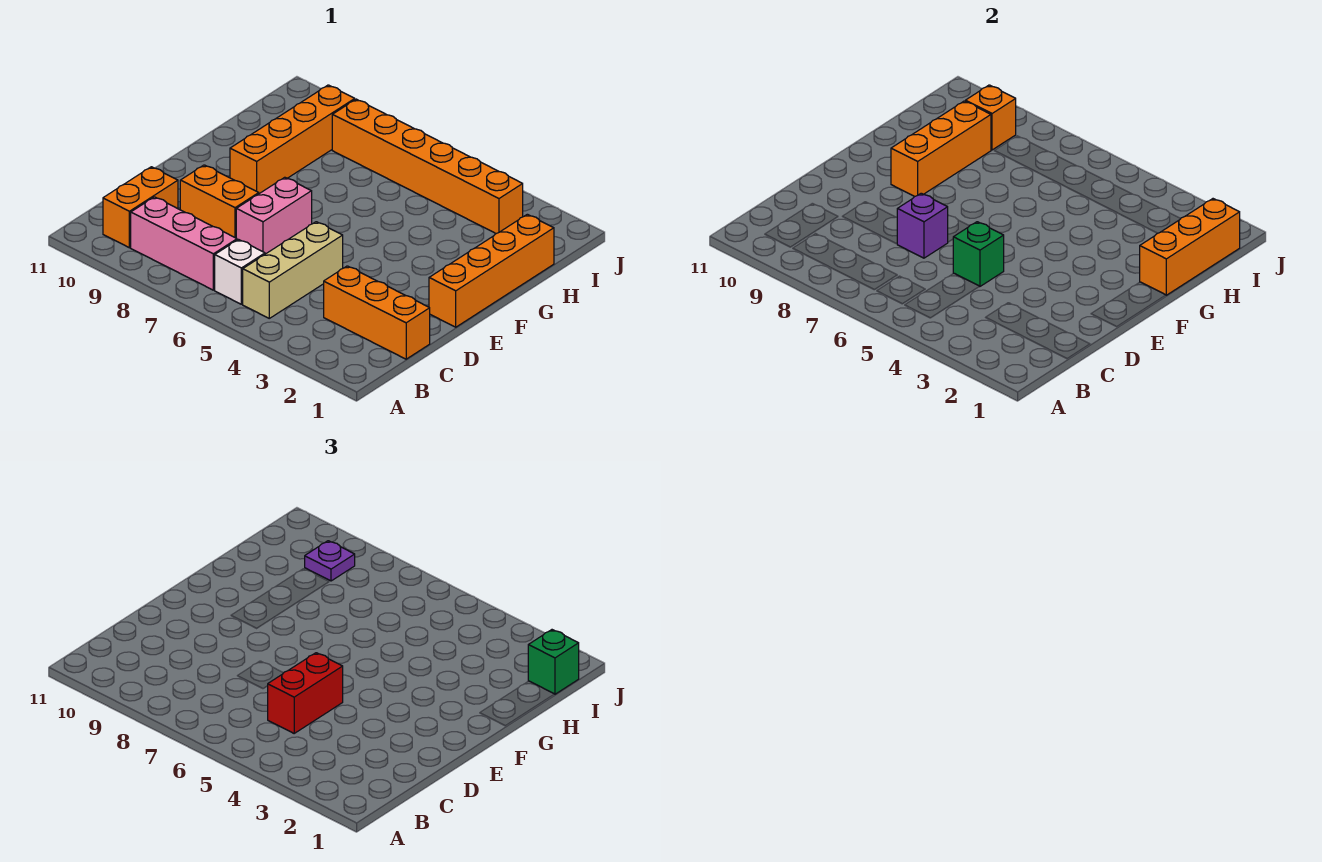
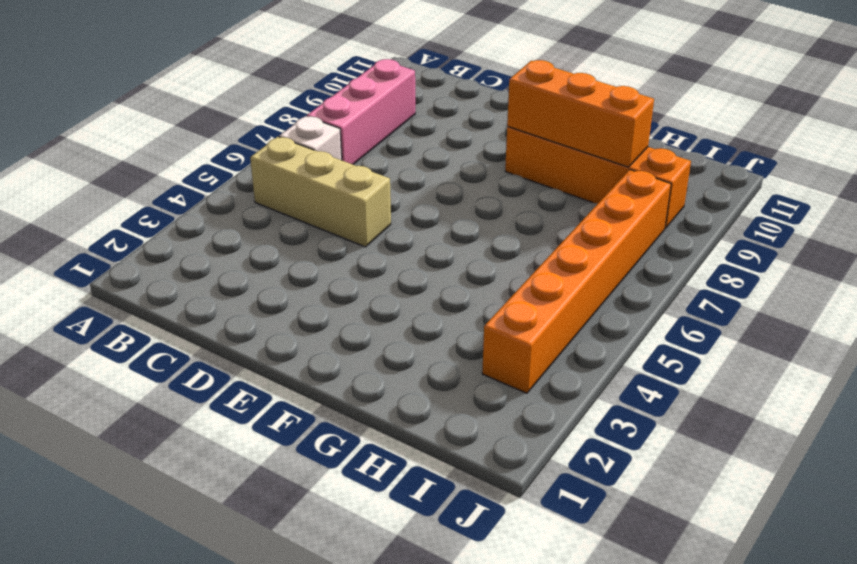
none -> orange brick B10:C10 level 1
none -> orange brick C1:C3 level 1
none -> pink brick D7:E7 level 1

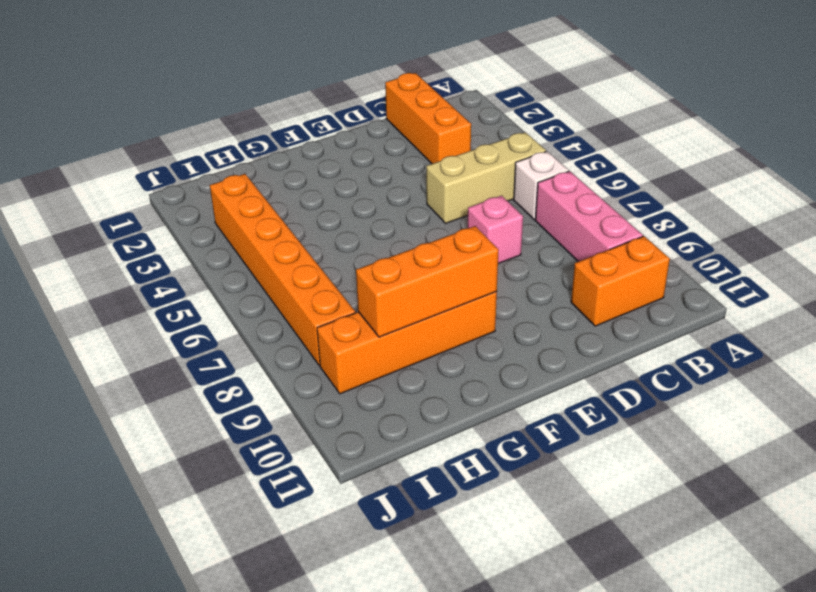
pink brick D7 level 1 -> pink brick D7:E7 level 1
none -> orange brick D8:D9 level 1
none -> orange brick E1:H1 level 1
none -> green brick D5 level 2

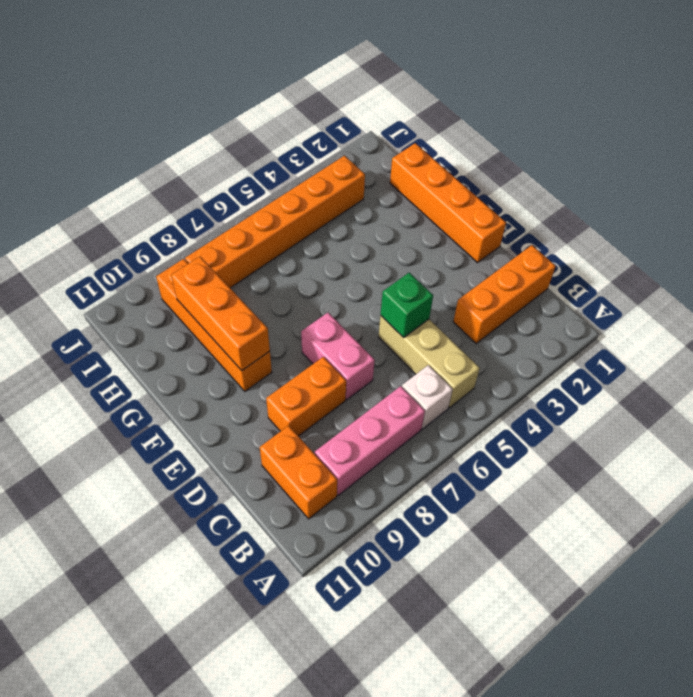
none -> purple brick D7 level 2
none -> orange brick G1:I1 level 2
none -> orange brick I9 level 2

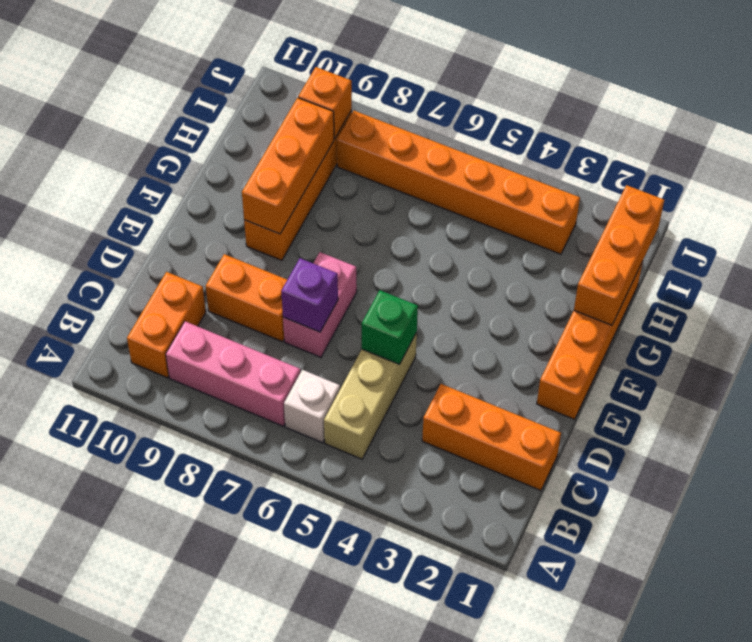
none -> red brick C5:D5 level 3
none -> green brick I1 level 3
none -> purple plate I9 level 3

